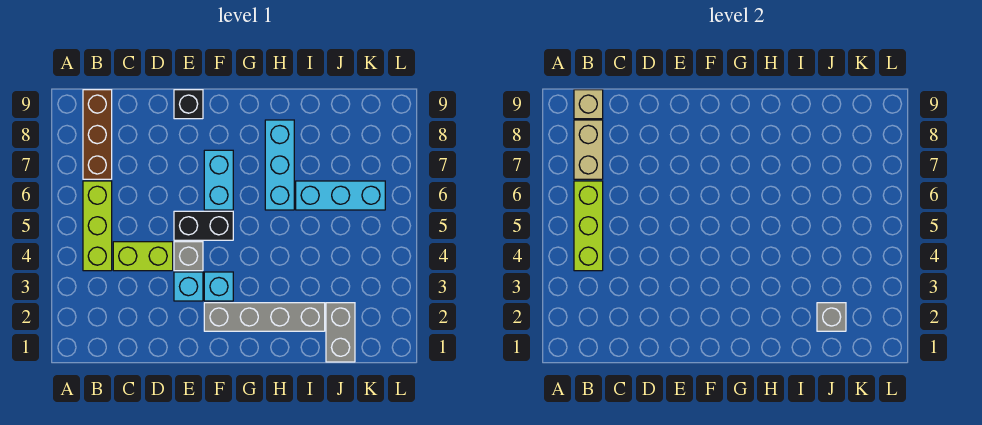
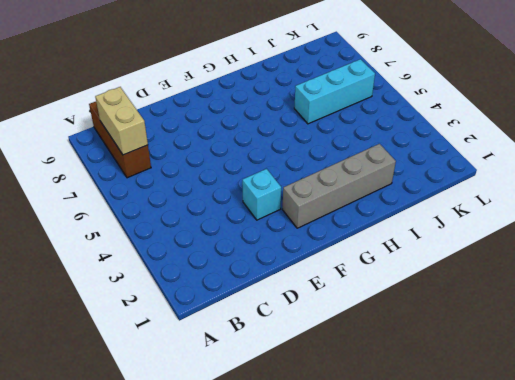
none -> lime brick B4:B6 level 1
none -> lime brick C4:D4 level 1
none -> grey brick E4 level 1

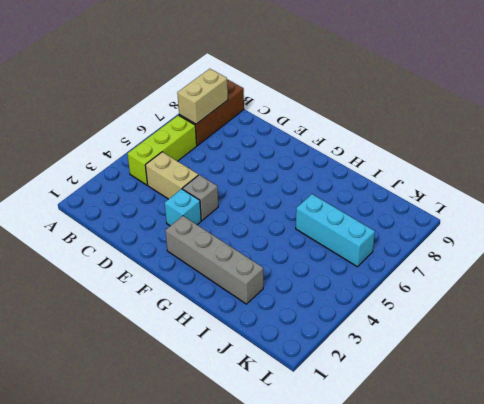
tan brick C4:D4 level 1 -> lime brick C4:D4 level 1
none -> black brick E5:F5 level 1
none -> black brick E9 level 1
none -> cyan brick F3 level 1

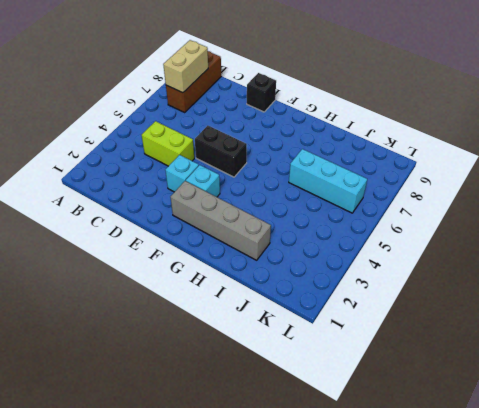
none -> lime brick B4:B6 level 1
none -> grey brick E4 level 1
none -> cyan brick F6:F7 level 1

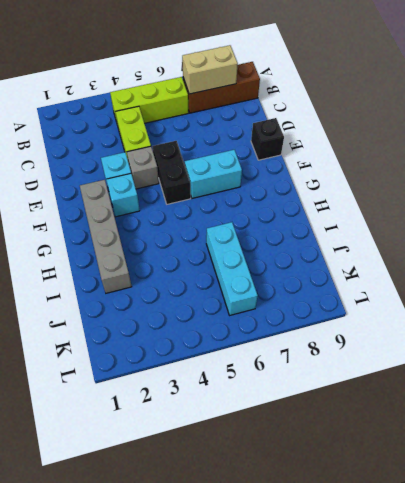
none -> cyan brick H6:H8 level 1
none -> grey brick J1:J2 level 1
none -> lime brick B4:B6 level 2

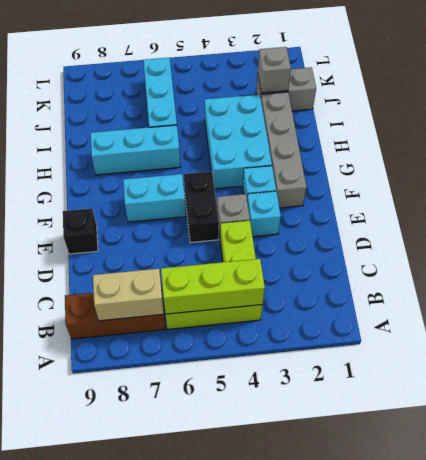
cyan brick G3:I4 level 1 -> none
none -> tan brick B9 level 2

